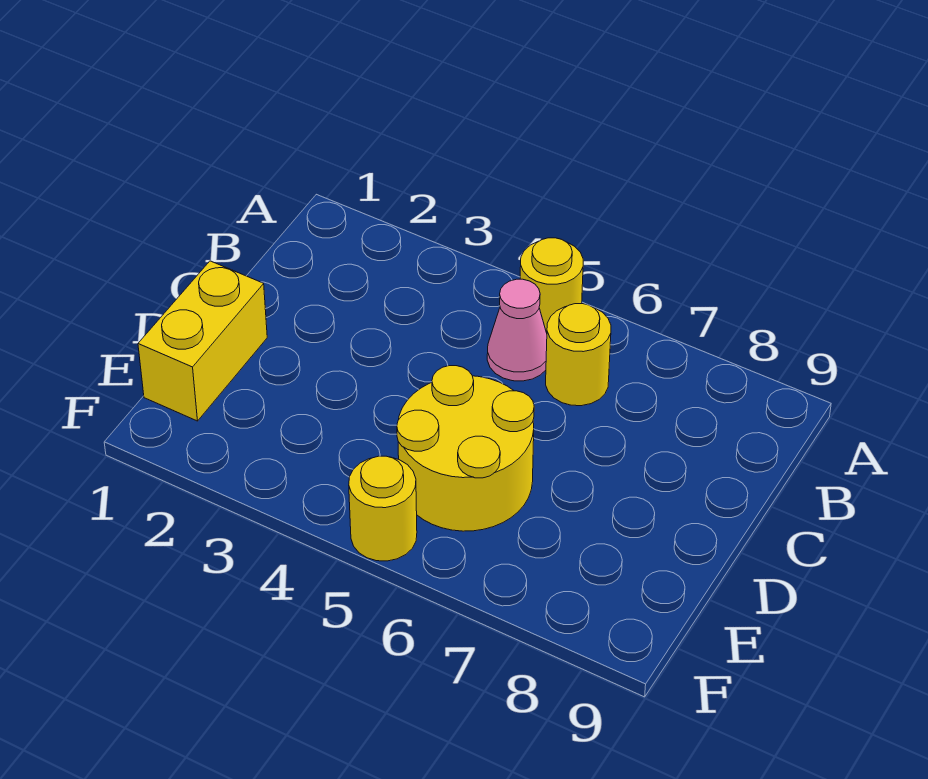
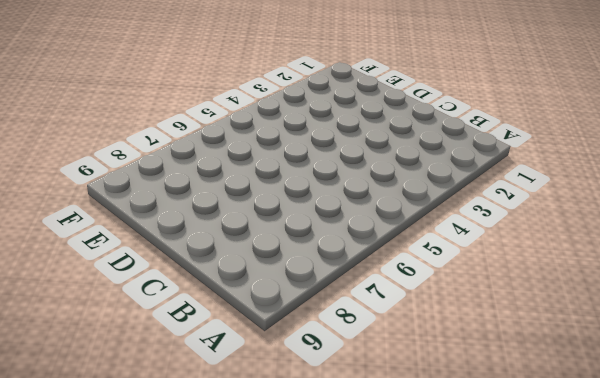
none -> yellow round brick A5 level 1
none -> pink cone B5 level 1

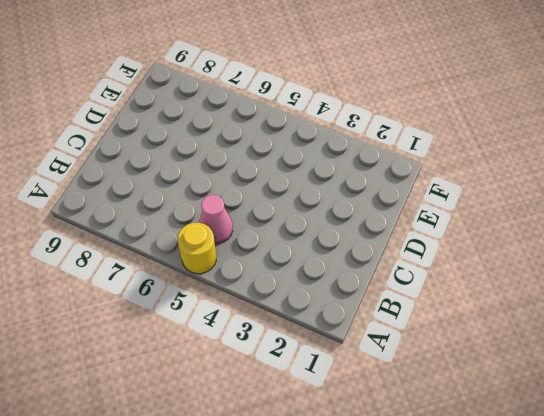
none -> yellow round brick B6 level 1
none -> yellow brick D1:E1 level 1

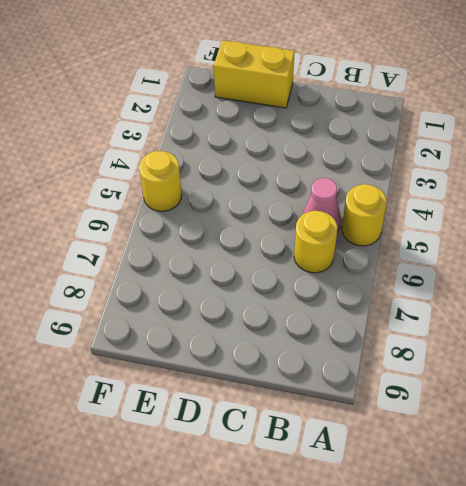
none -> yellow round brick D5:E6 level 1

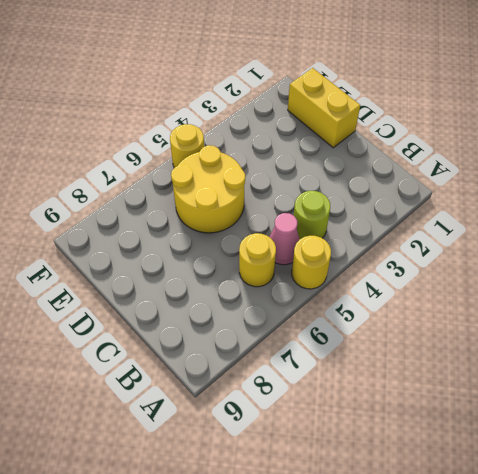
lime round brick B4 level 1 -> none

